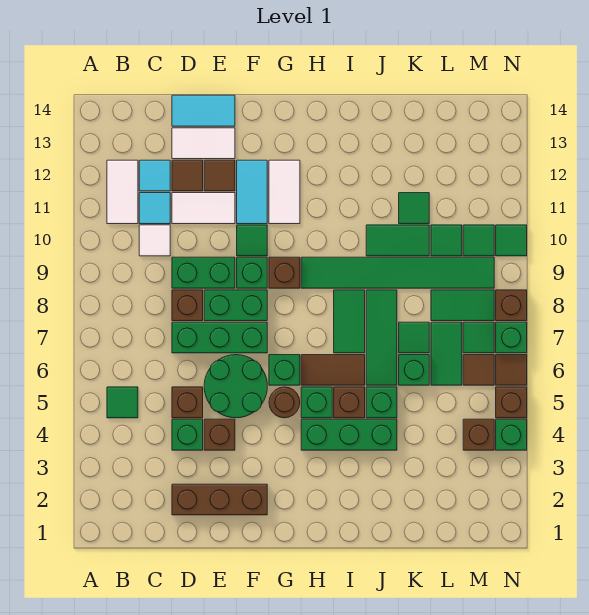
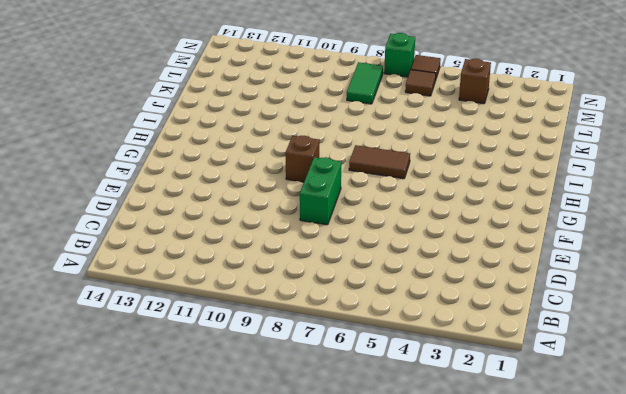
brown tile H6:H7 level 1 -> brown tile H6:I6 level 1
none -> green tile B5 level 1
none -> white tile B11:B12 level 1
none -> white tile C10 level 1
none -> cyan tile C11 level 1

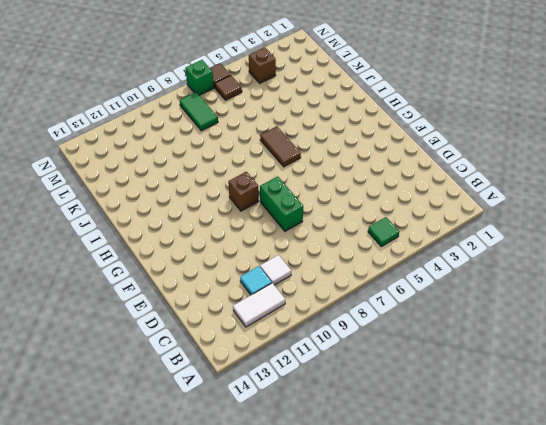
none -> cyan tile C12 level 1
none -> brown brick D2:F2 level 1
none -> green brick D4 level 1
none -> brown brick D5 level 1

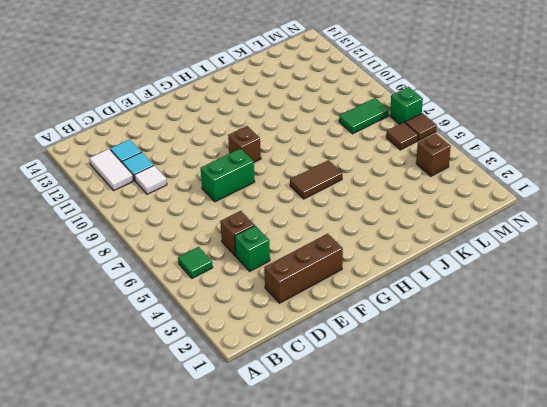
none -> green brick D7:F7 level 1
none -> brown brick D8 level 1
none -> green brick D9:E9 level 1
none -> white tile D11:E11 level 1

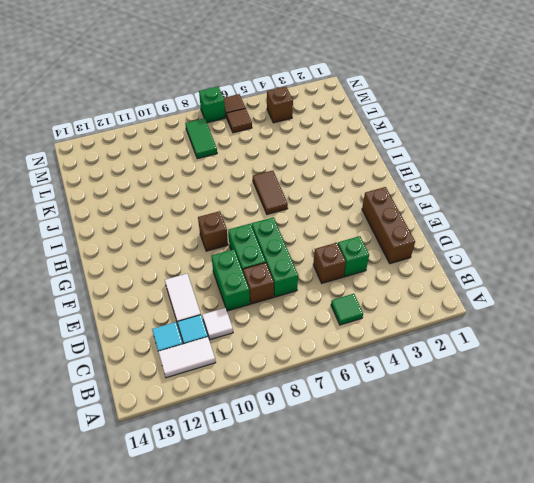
none -> brown tile D12 level 1
none -> white tile D13:E13 level 1
none -> cyan tile D14:E14 level 1
none -> brown brick E4 level 1

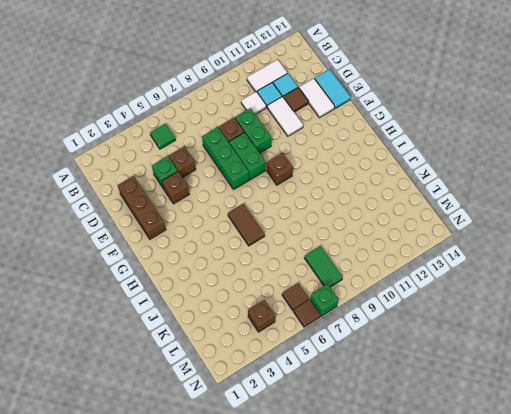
none -> green round brick E5:F6 level 1
none -> brown tile E12 level 1
none -> green brick F9 level 1
none -> green tile F10 level 1

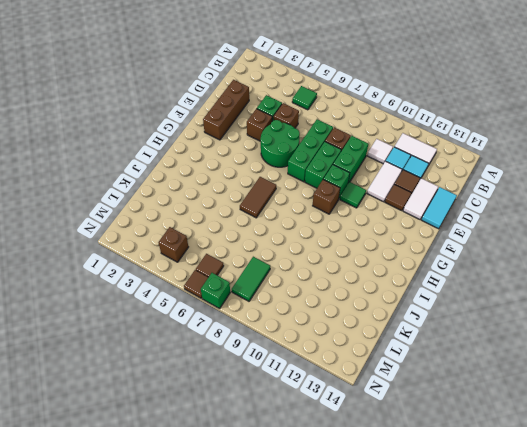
none -> cyan tile F11:F12 level 1
none -> brown round brick G5 level 1
none -> green brick G6 level 1
none -> white tile G11:G12 level 1

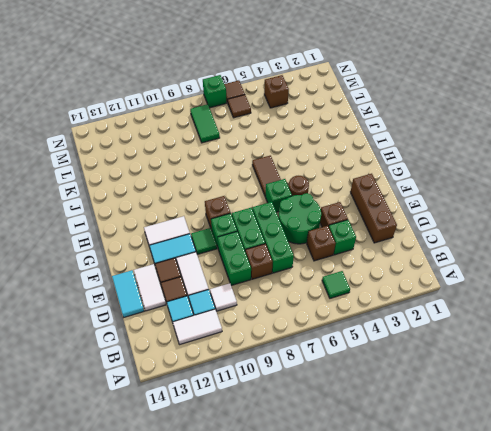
none -> green brick H4:J4 level 1
none -> green brick H5 level 1
none -> green tile H9:M9 level 1
none -> brown brick I5 level 1

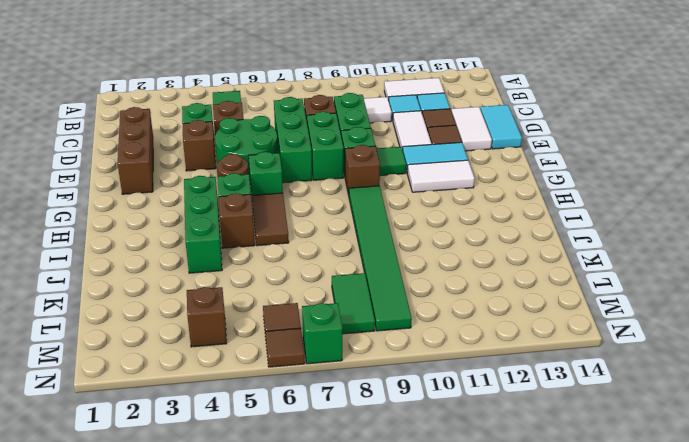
none -> green tile I7:I8 level 1
none -> green brick J5 level 1
none -> green tile J6:J8 level 1
none -> green tile J10:K10 level 1

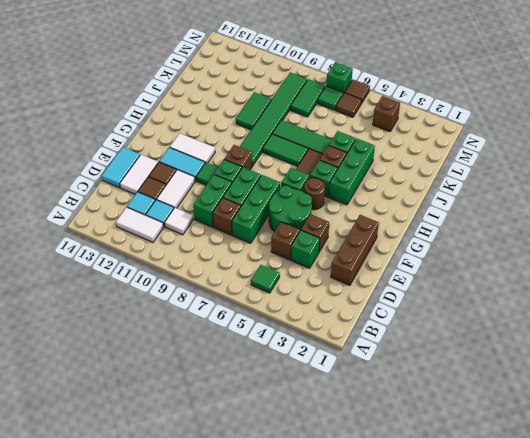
none -> green brick K6 level 1
none -> green tile K7 level 1
none -> green tile K11 level 1
none -> green tile L6:L7 level 1

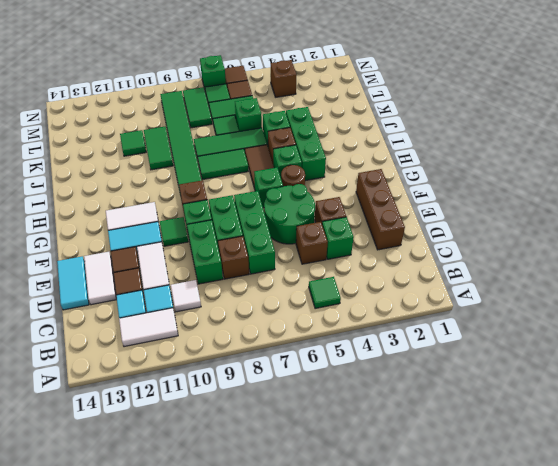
none -> green tile L10 level 1
none -> green tile M10 level 1
none -> green brick N4 level 1
none -> brown brick N5 level 1

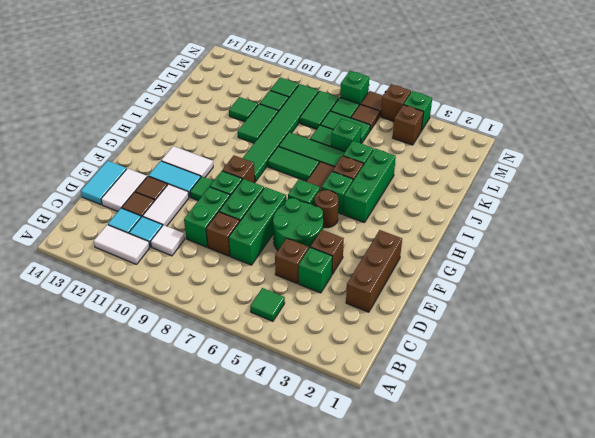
none -> brown brick N8 level 1
none -> green tile N10 level 1

